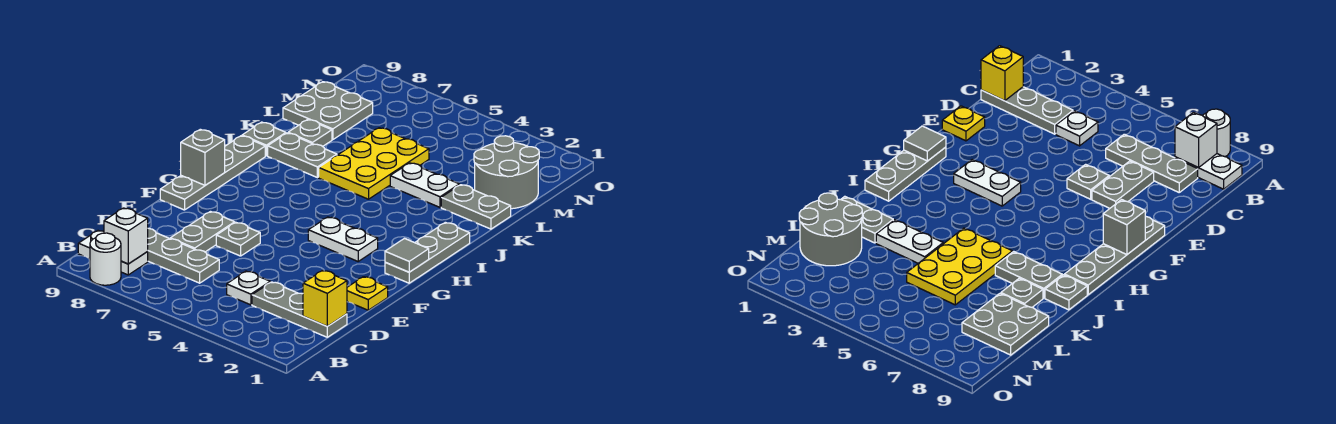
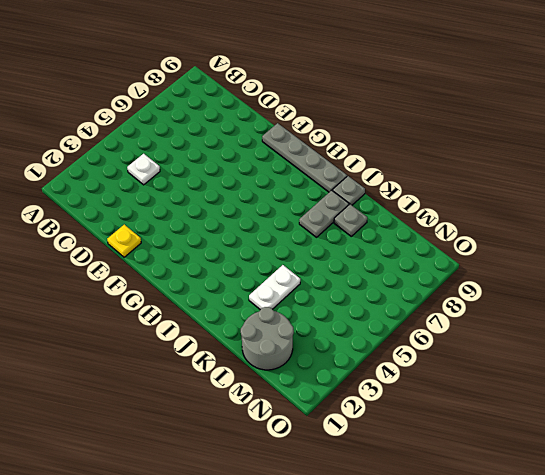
none -> white round brick A8 level 1
none -> white plate B8:B9 level 1
none -> grey plate C1:C3 level 1

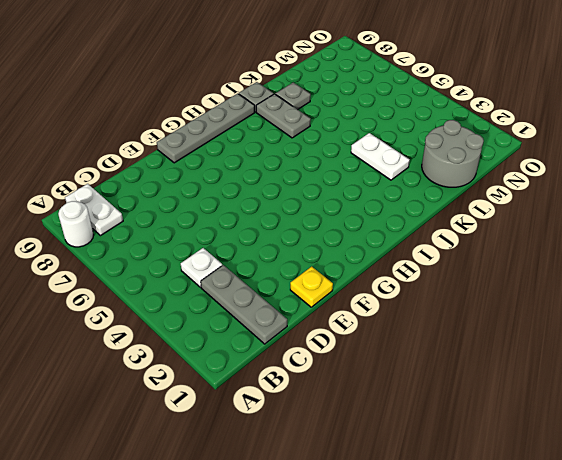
none -> grey plate C6:C8 level 1
none -> grey plate D7:E7 level 1
none -> grey plate E6 level 1

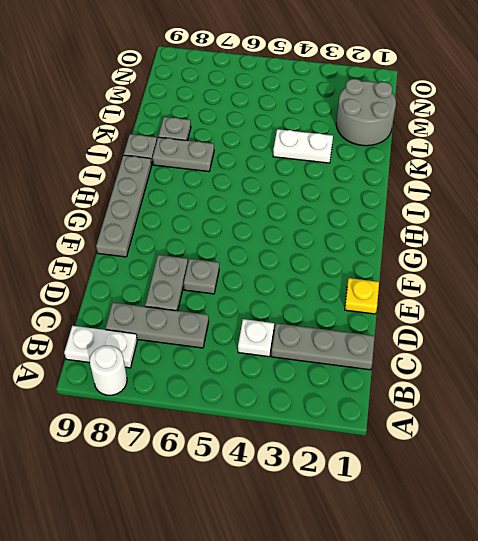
none -> grey plate G1:I1 level 1
none -> white plate G3:G4 level 1
none -> yellow plate J5:L6 level 1

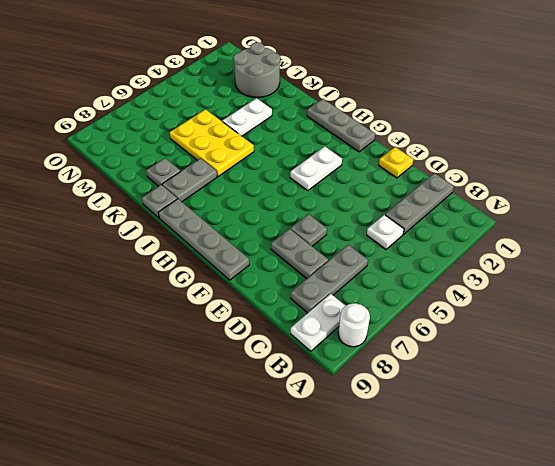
none -> grey plate K1:K2 level 1
none -> grey plate L8:M9 level 1
none -> white brick B8 level 2

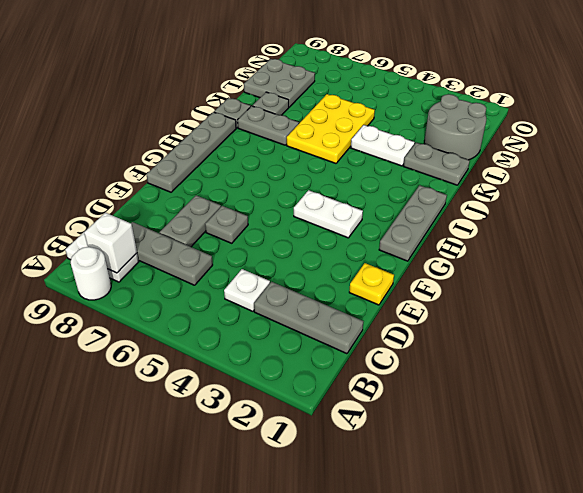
none -> yellow brick C1 level 2
none -> grey tile G1 level 2
none -> grey brick G9 level 2

